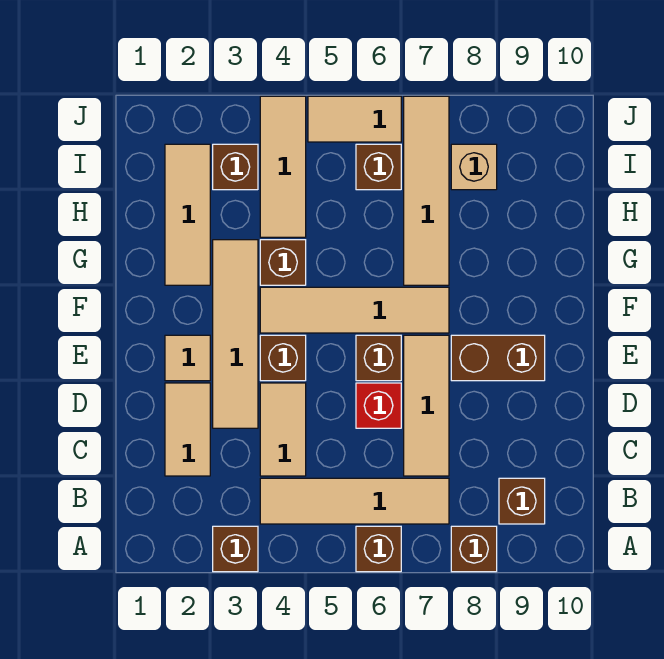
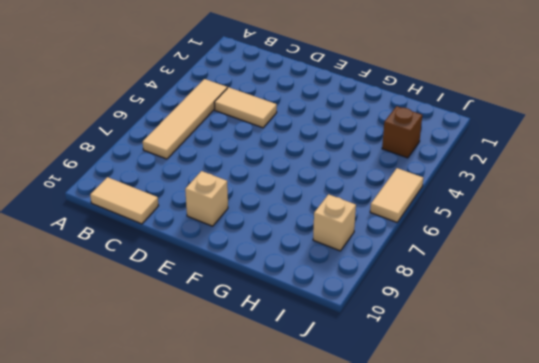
tan tile B10:C10 level 1 -> tan tile C2:D2 level 1
tan brick E9 level 1 -> brown brick E8:E9 level 1
none -> brown brick A3 level 1
none -> brown brick A6 level 1
none -> brown brick A8 level 1

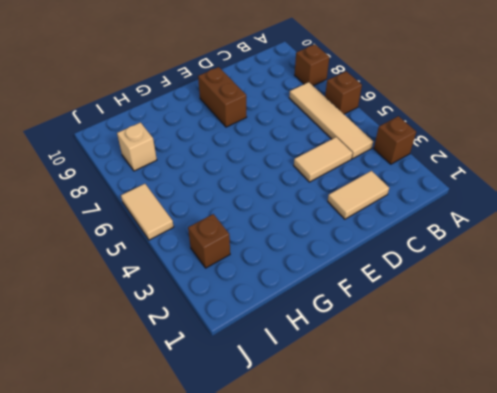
none -> brown brick B9 level 1
none -> tan tile C7:E7 level 1
none -> tan tile D3:G3 level 1

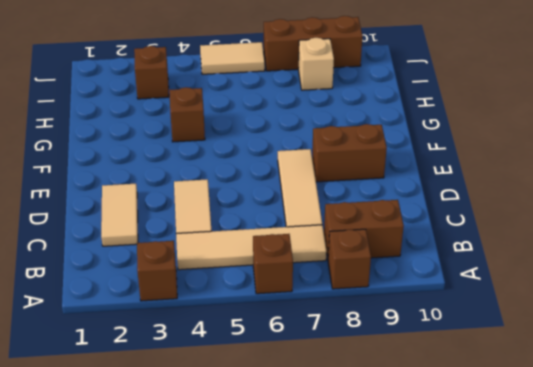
brown brick B8:B9 level 1 -> brown brick B9 level 1
brown brick J7:J9 level 1 -> tan tile G7:J7 level 1
none -> tan tile D3:G3 level 1
none -> red brick D6 level 1
none -> tan tile E2 level 1

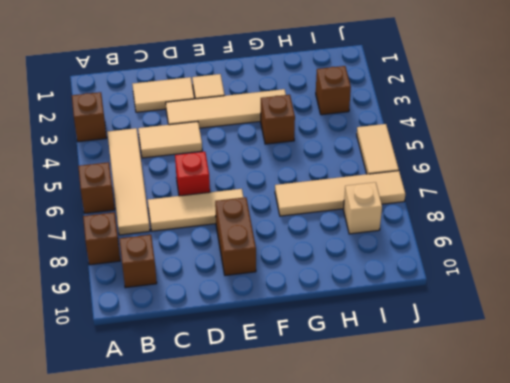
none -> brown brick E4 level 1
none -> brown brick E6 level 1
none -> tan tile F4:F7 level 1

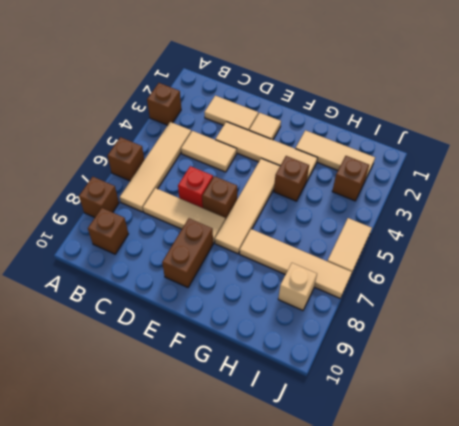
none -> brown brick E4 level 1
none -> tan tile H4:J4 level 1
none -> brown brick I6 level 1

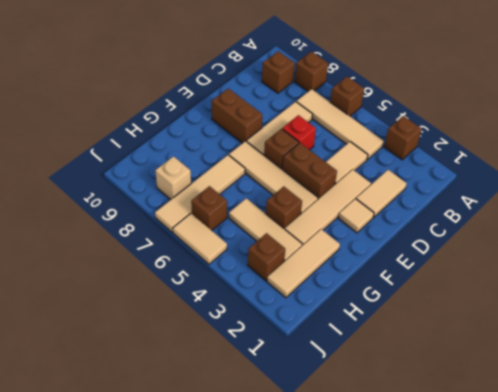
brown brick E4:E5 level 1 -> brown brick E4 level 1
tan tile H3:H5 level 1 -> tan tile H4:J4 level 1

